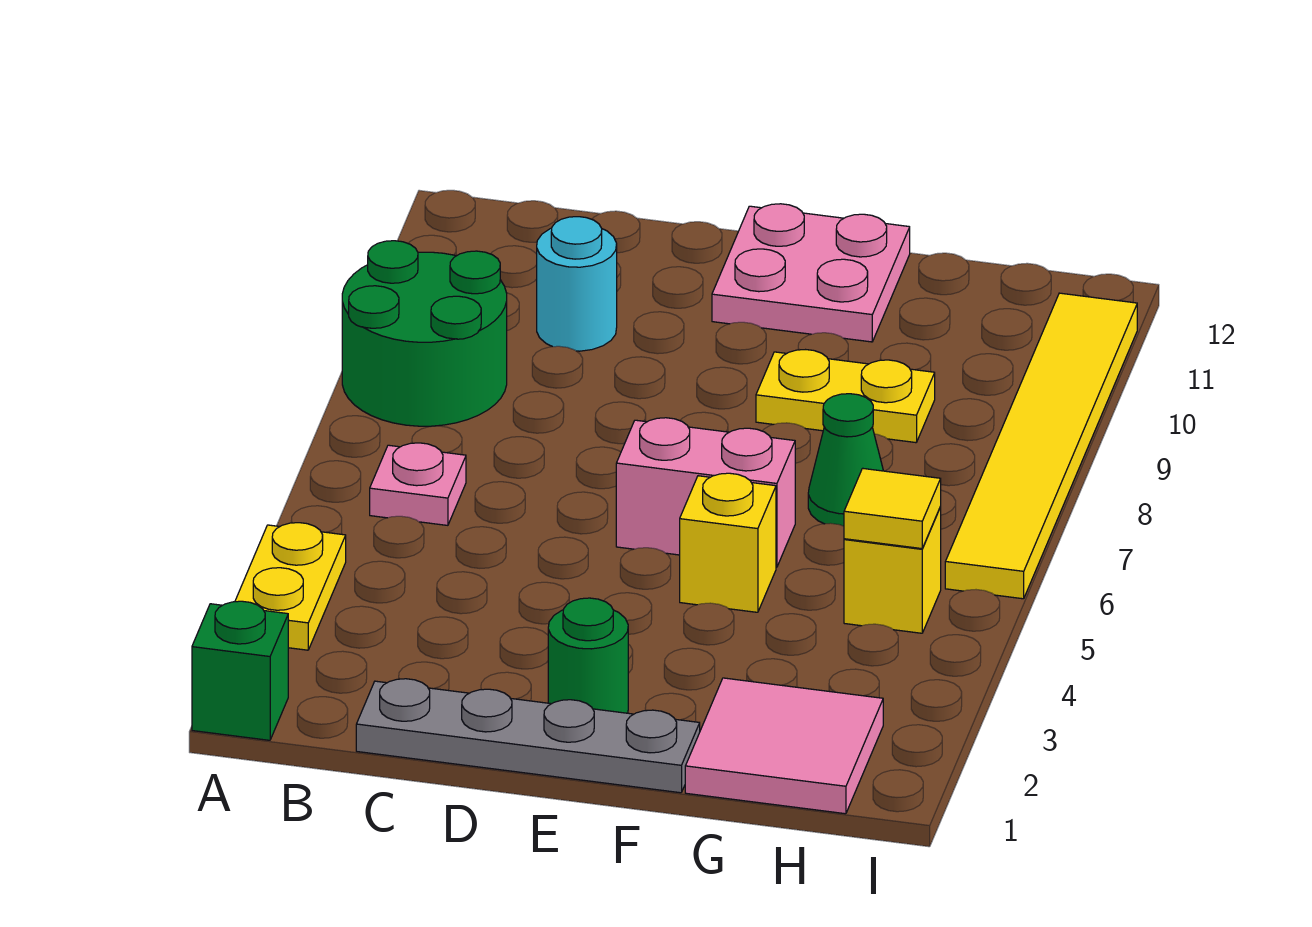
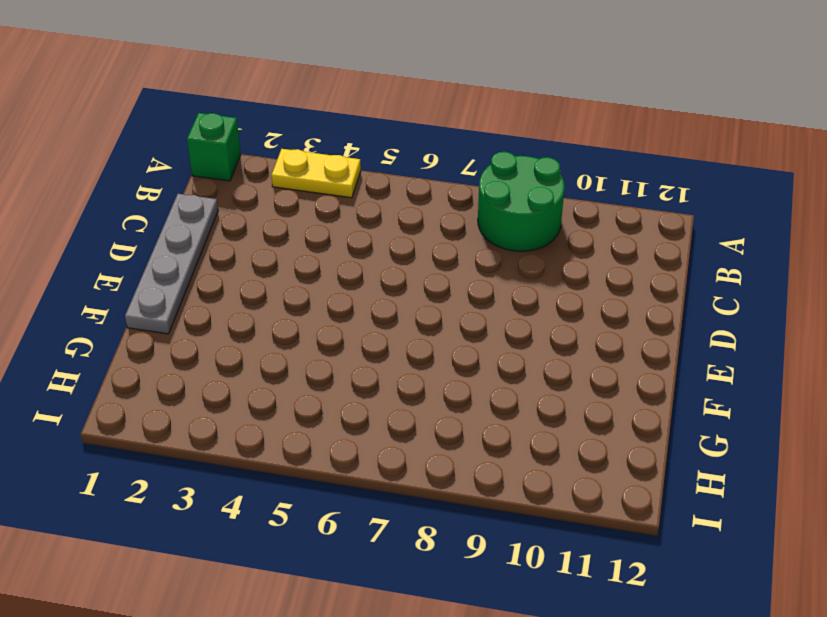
none -> pink plate B6 level 1
none -> cyan round brick C10 level 1
none -> green round brick E2 level 1

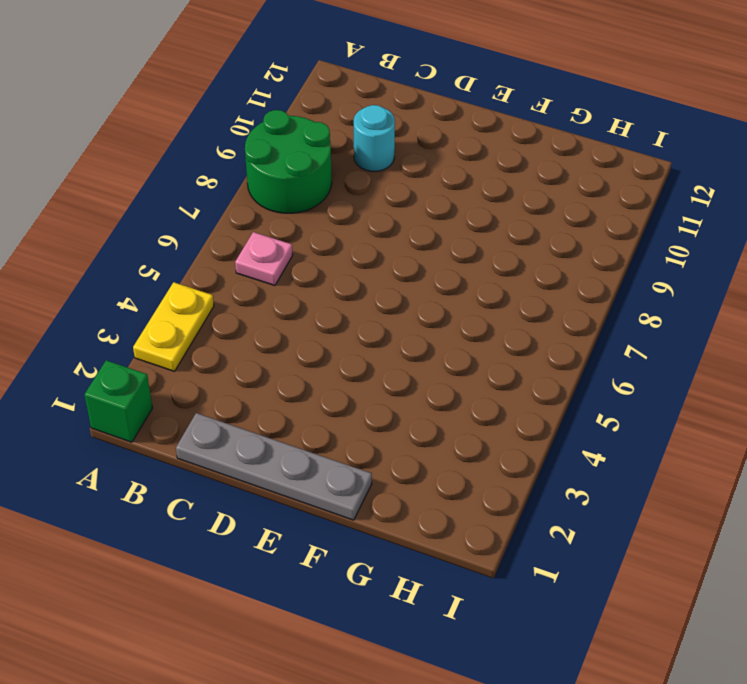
none -> green round brick E2 level 1
none -> pink brick E6:F6 level 1
none -> pink plate E11:F12 level 1

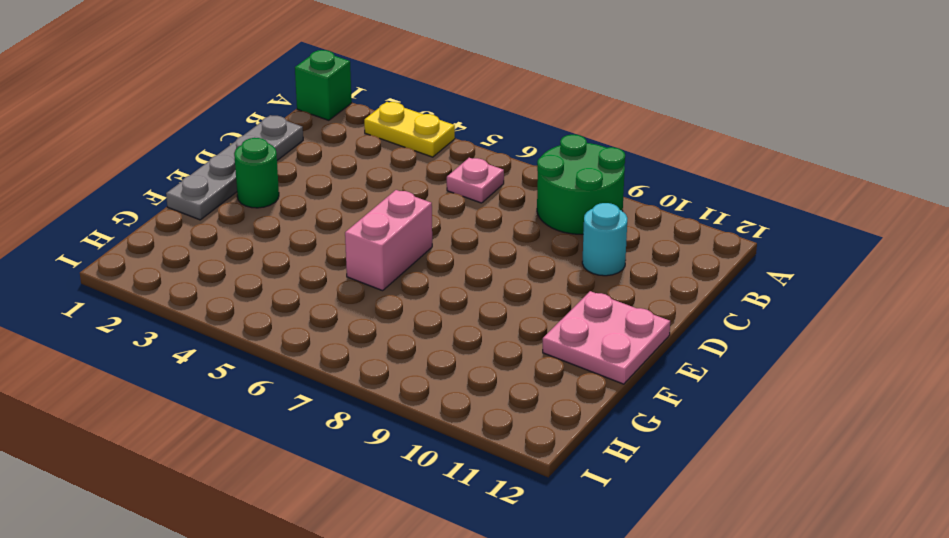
none -> yellow brick F5 level 1
none -> yellow plate F9:G9 level 1
none -> pink tile G1:H2 level 1

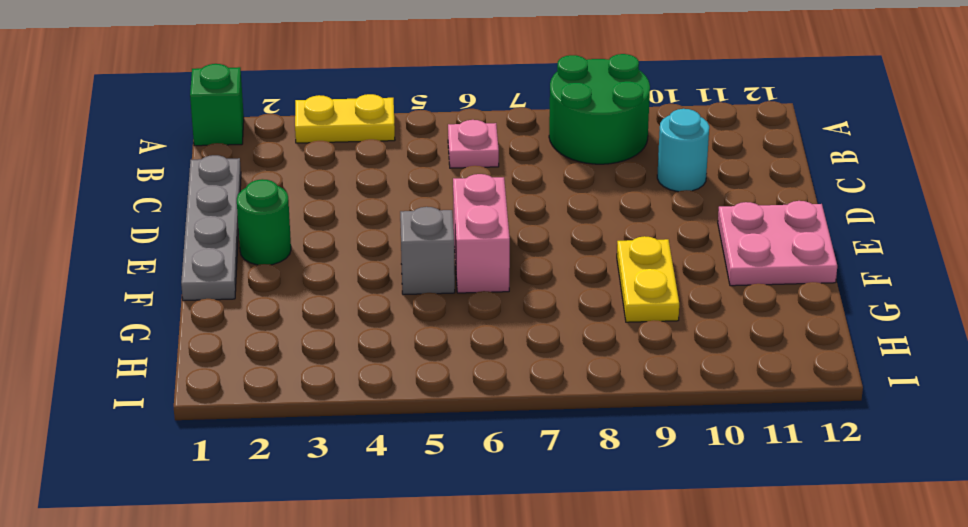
grey brick F5 level 1 -> yellow brick F5 level 1
none -> pink tile G1:H2 level 1
none -> green cone G7 level 1
none -> yellow brick H5 level 1

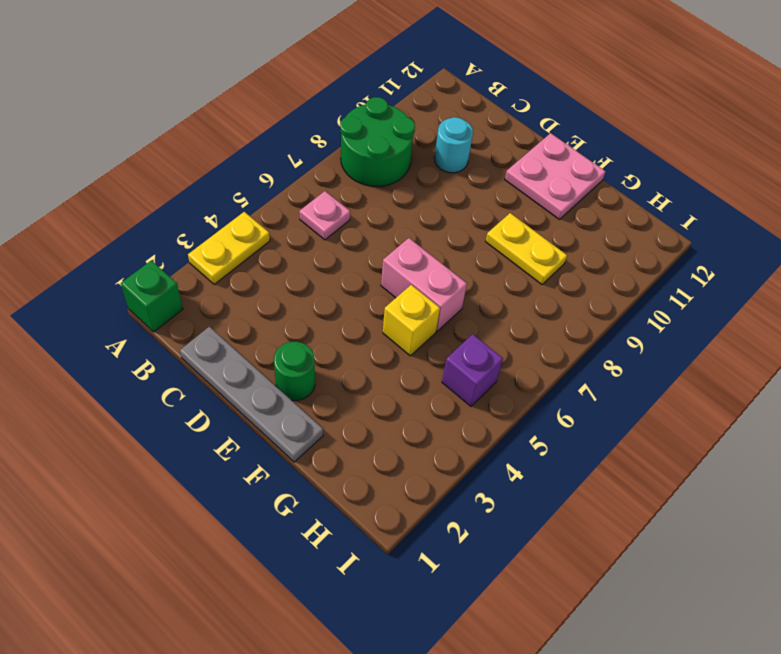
purple brick H5 level 1 -> yellow brick H5 level 1
none -> pink tile G1:H2 level 1
none -> green cone G7 level 1
none -> yellow tile I6:I11 level 1

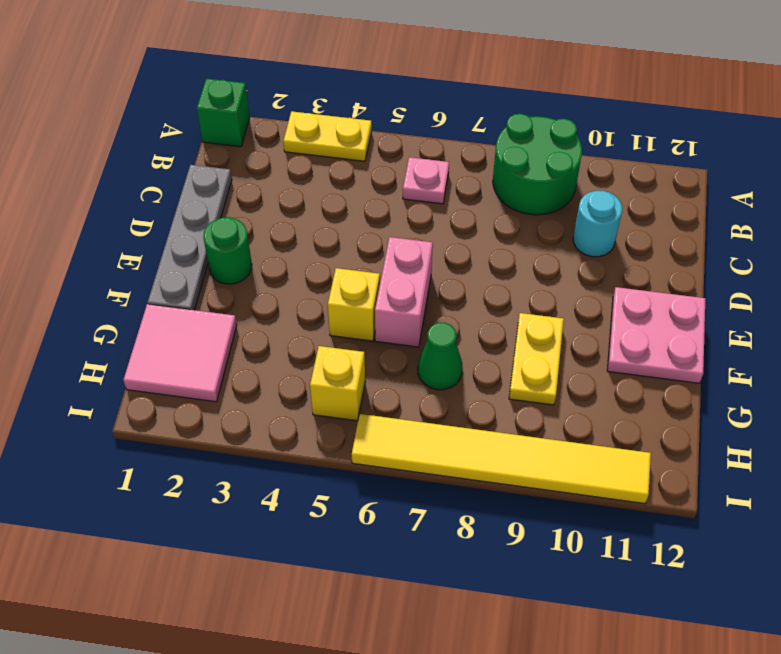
none -> yellow tile H5 level 2

